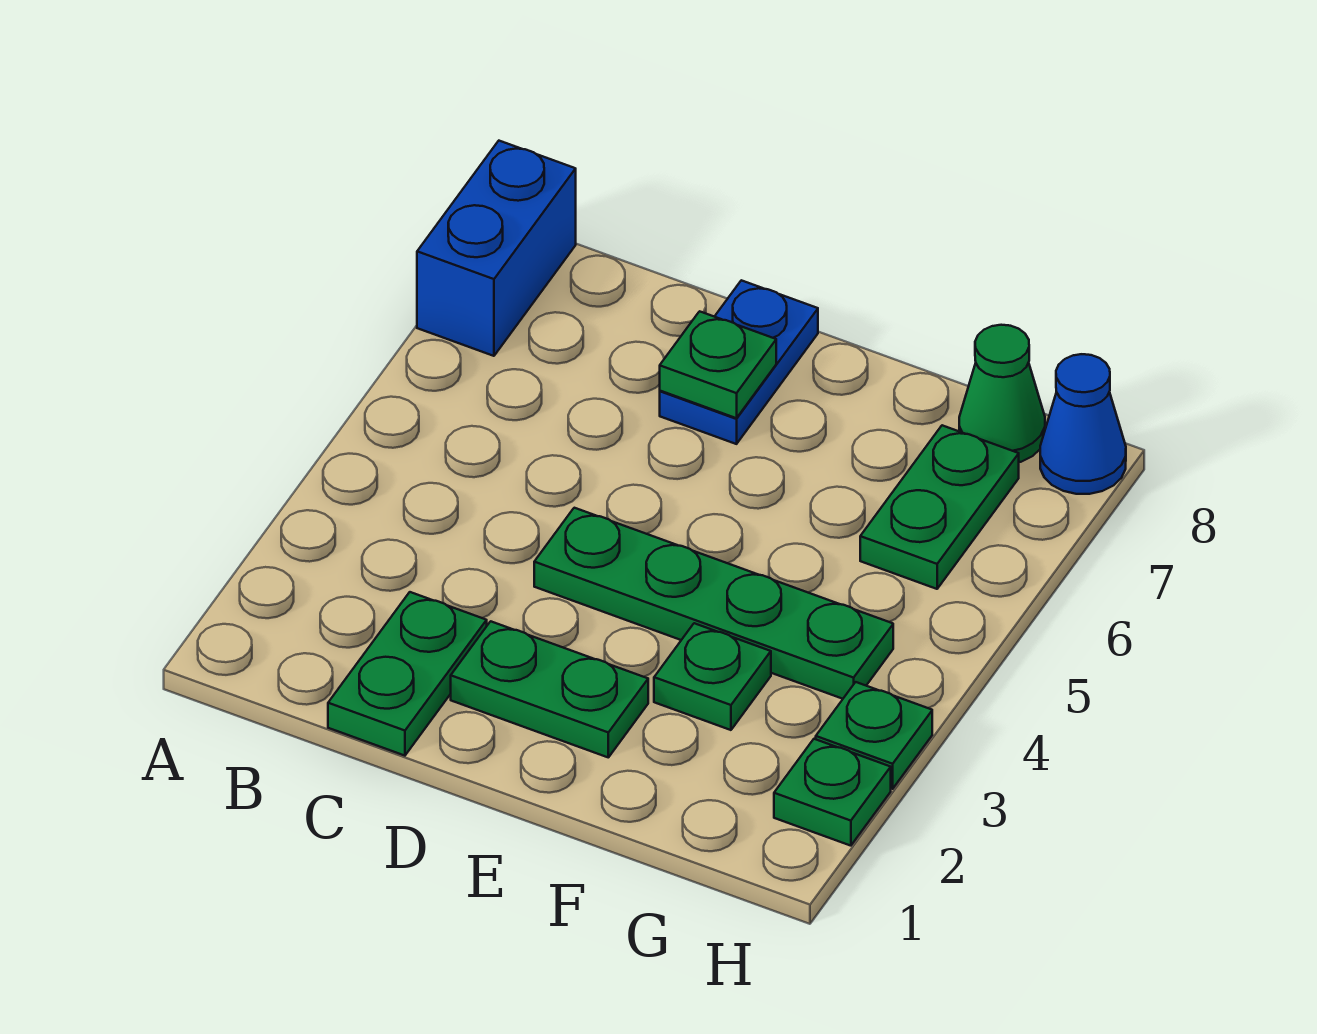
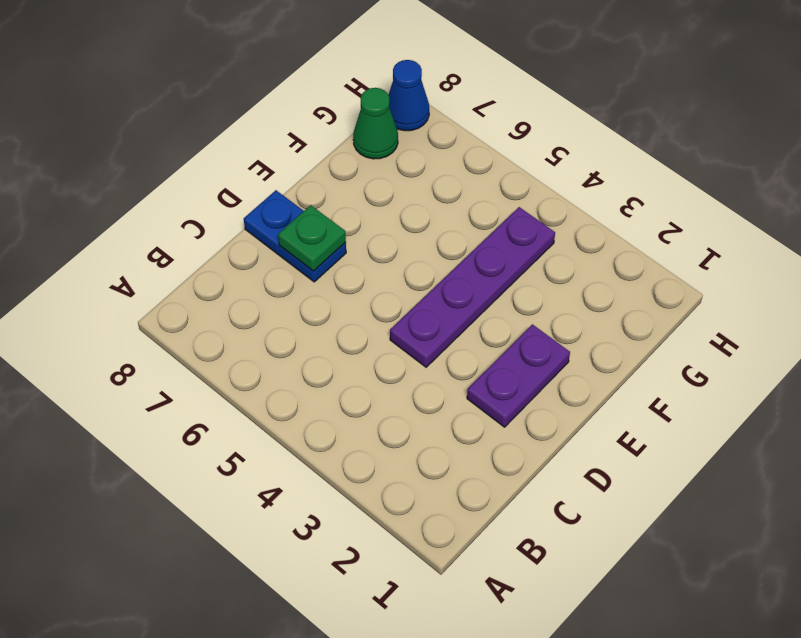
purple plate D2:E2 level 1 -> green plate D2:E2 level 1
purple plate D4:G4 level 1 -> green plate D4:G4 level 1
none -> blue brick A7:A8 level 1
none -> green plate C1:C2 level 1
none -> green plate F3 level 1

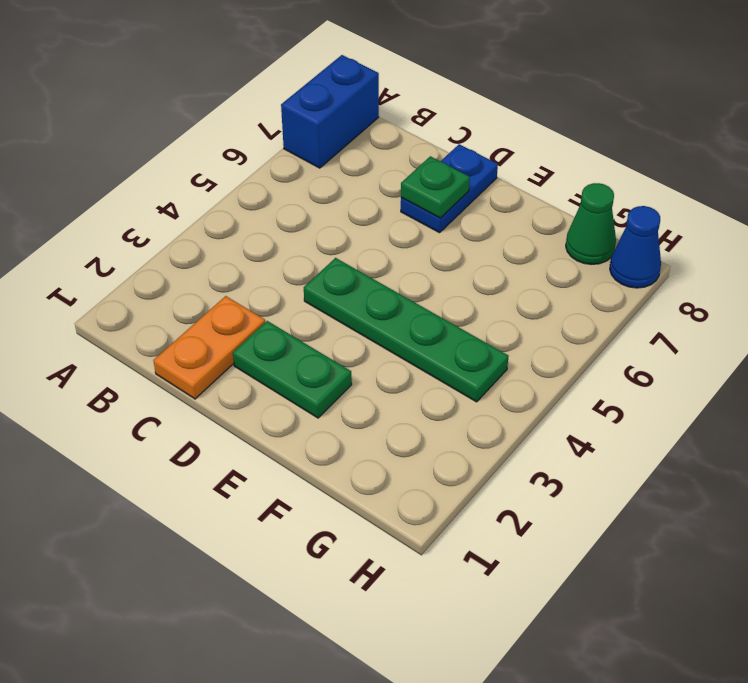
orange plate C1:C2 level 1 -> green plate C1:C2 level 1
none -> green plate F3 level 1
none -> green plate G6:G7 level 1
none -> green plate H2 level 1

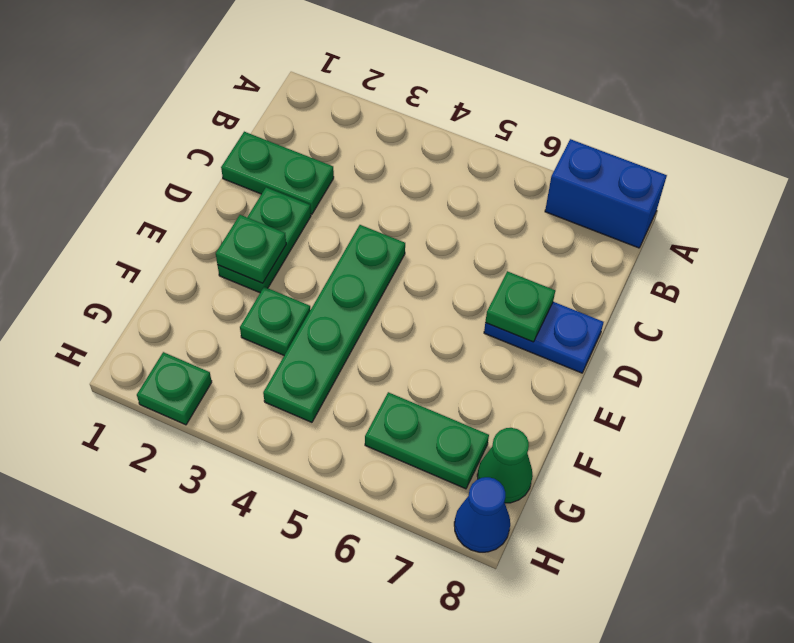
green plate E2 level 2 -> green plate H3 level 1

